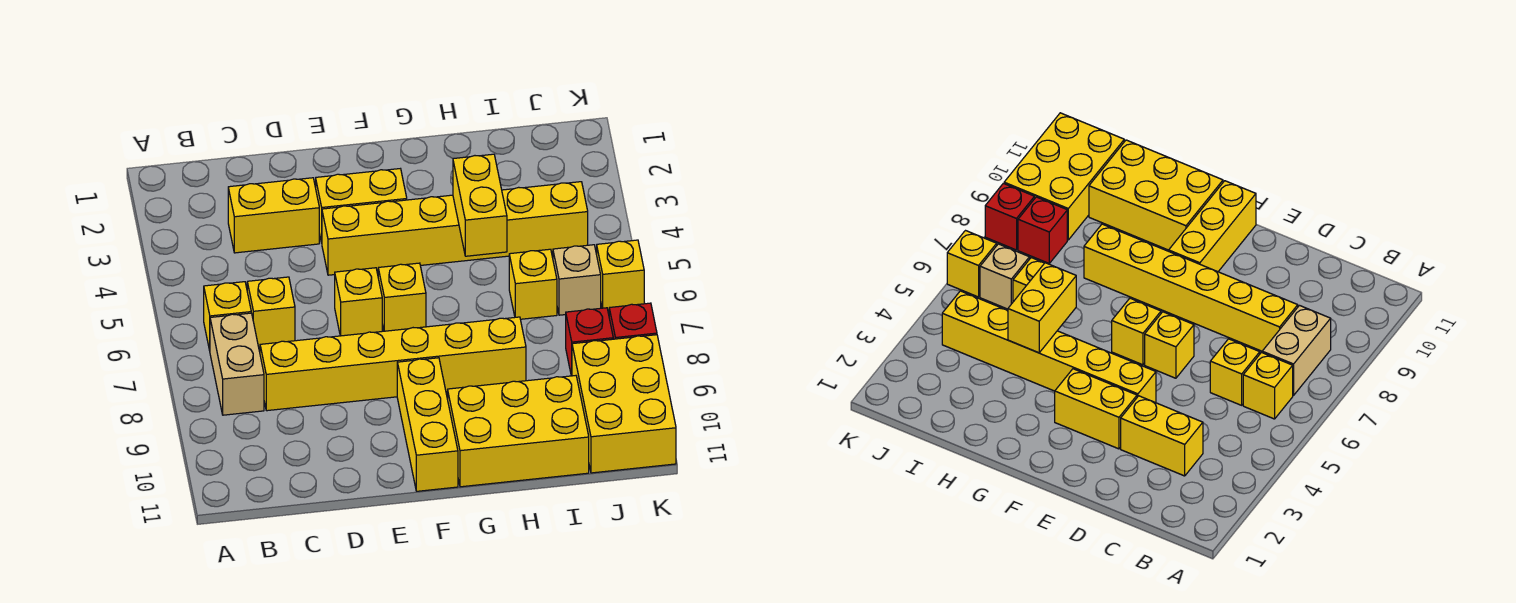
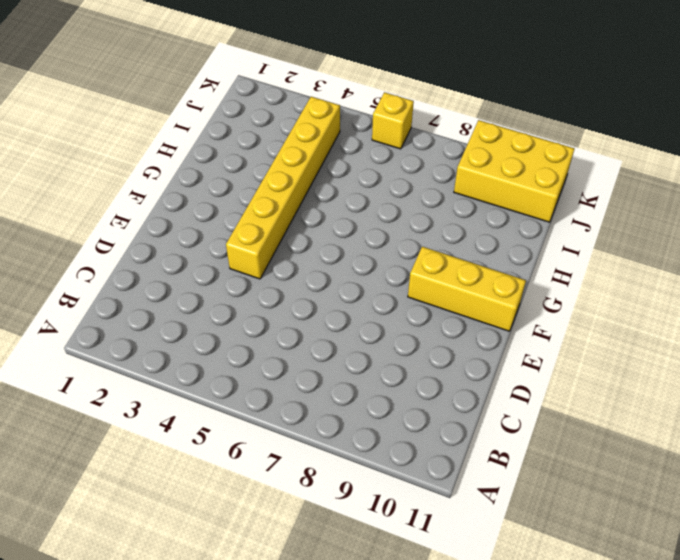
none -> yellow brick B6 level 1
none -> tan brick B7:B8 level 1
none -> yellow brick C3:D3 level 1

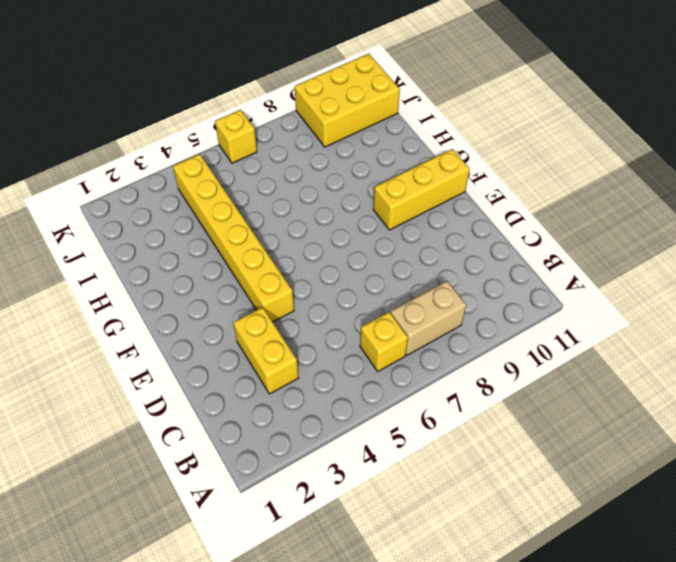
none -> yellow brick C6 level 1
none -> yellow brick C8:H8 level 1
none -> yellow brick E3:F3 level 1

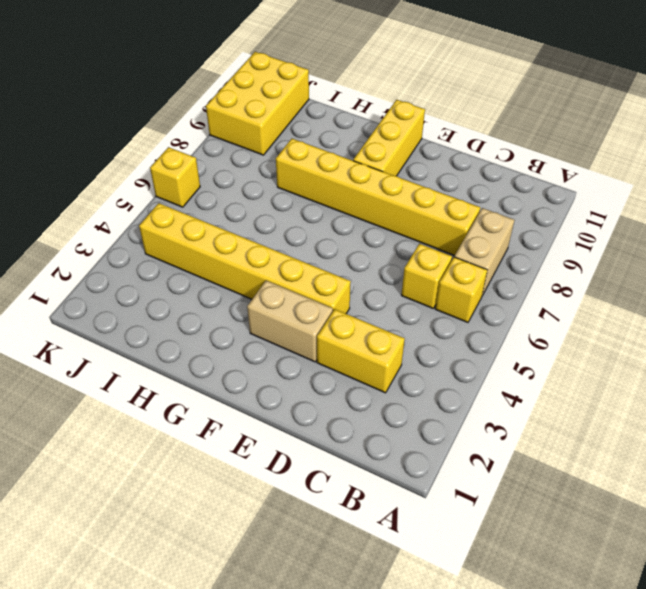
tan brick E3:F3 level 1 -> yellow brick E3:F3 level 1
none -> yellow brick E6 level 1
none -> yellow brick F6 level 1
none -> yellow brick G10:I11 level 1

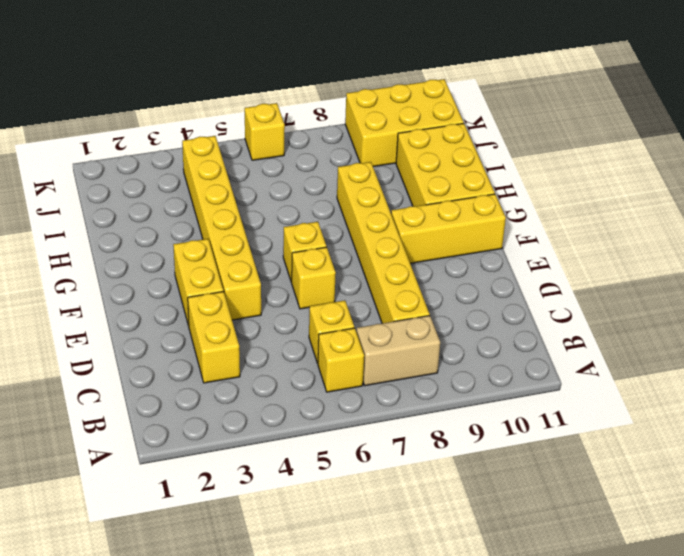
none -> yellow brick I6 level 1
none -> tan brick J6 level 1
none -> red brick J8 level 1

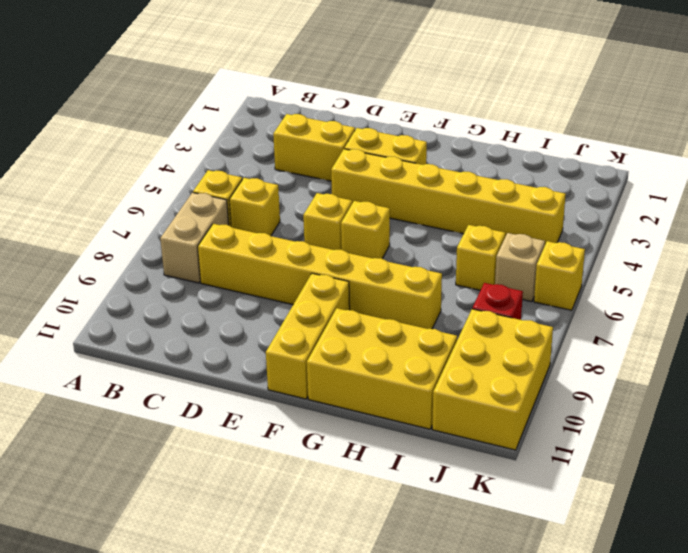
none -> red brick K8 level 1
none -> yellow brick H4:H5 level 2

